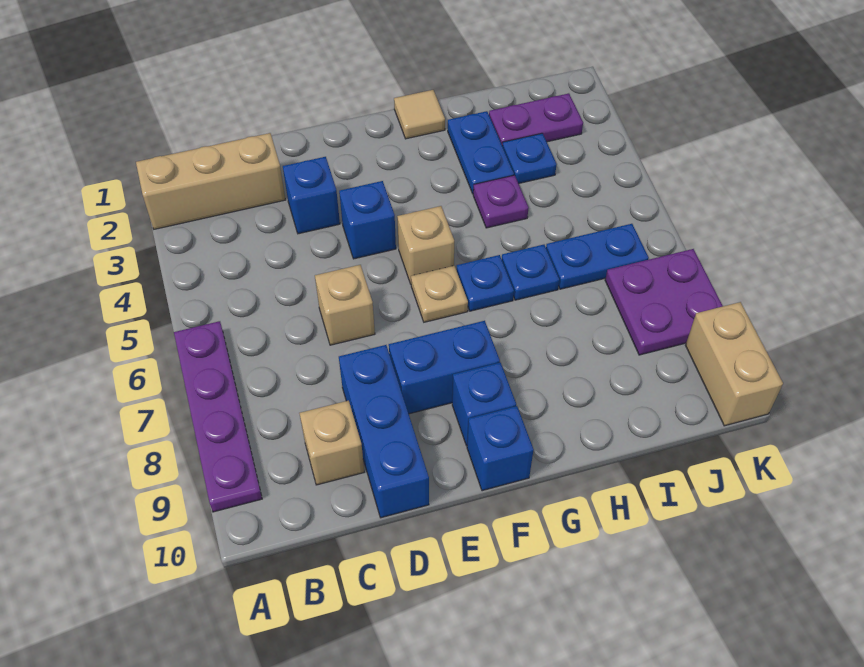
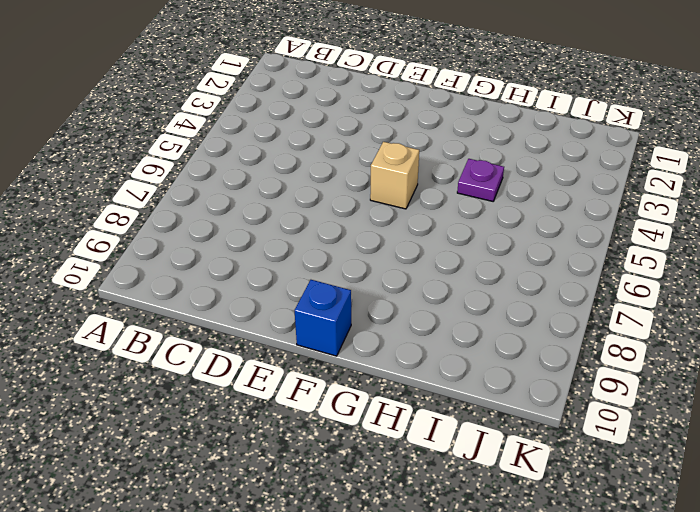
none -> tan brick A2:C2 level 1
none -> purple plate A6:A9 level 1
none -> tan brick C9 level 1

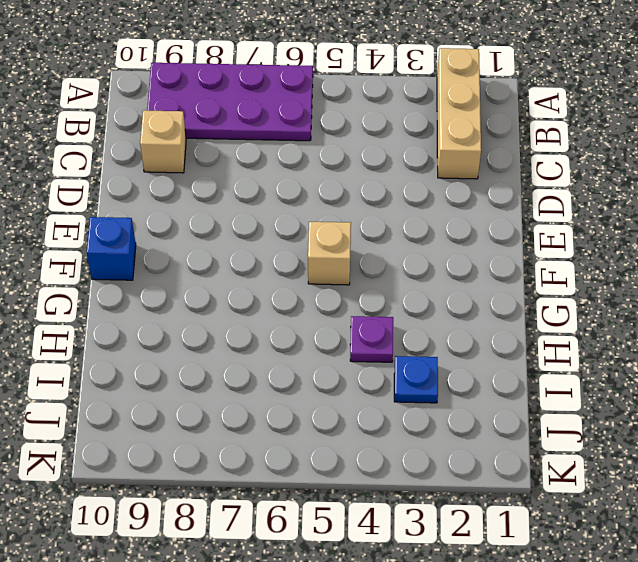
purple plate A6:B9 level 1 -> purple plate A6:A9 level 1
none -> blue brick D3 level 1
none -> tan brick D6 level 1
none -> blue brick D8:D10 level 1

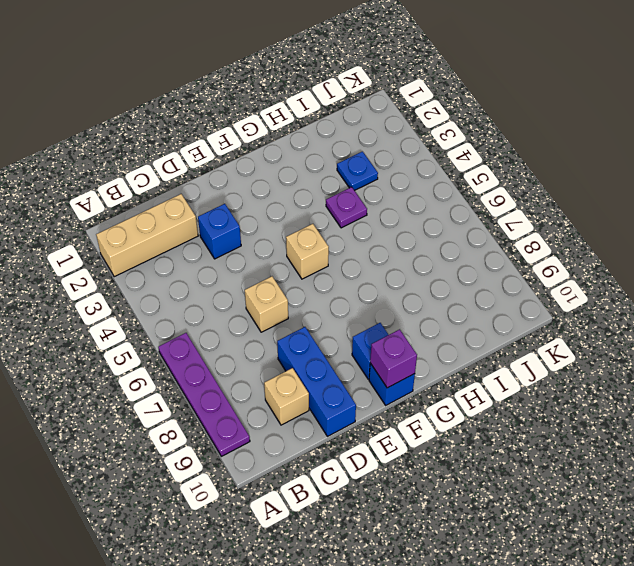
purple brick F10 level 2 -> none
none -> blue brick E4 level 1
none -> blue brick E8:F8 level 1
none -> tan plate F6 level 1

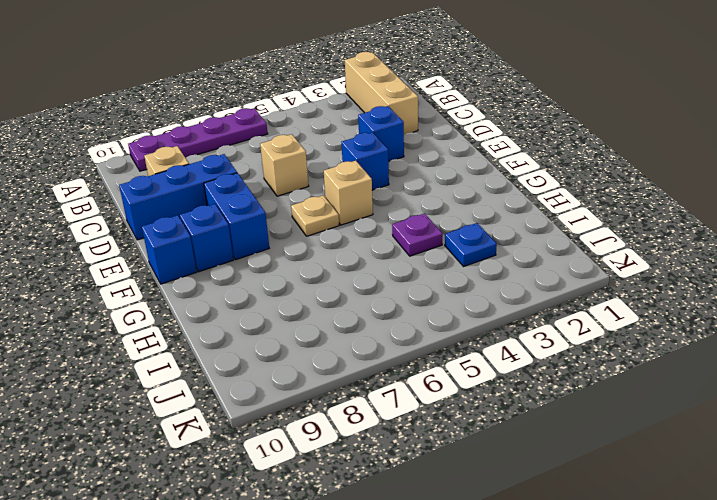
none -> tan tile G1 level 1
none -> blue plate G6 level 1
none -> blue plate H2:H3 level 1

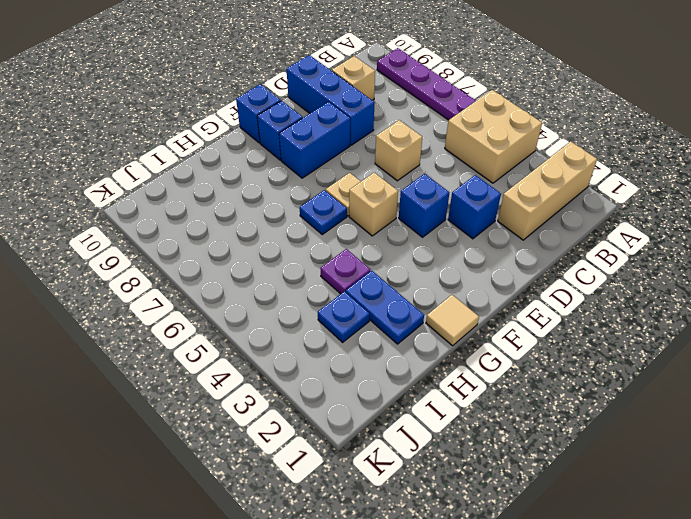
tan brick A4:B5 level 1 -> none
none -> blue plate H6 level 1
none -> purple plate I2:J2 level 1
none -> blue plate I6:J6 level 1

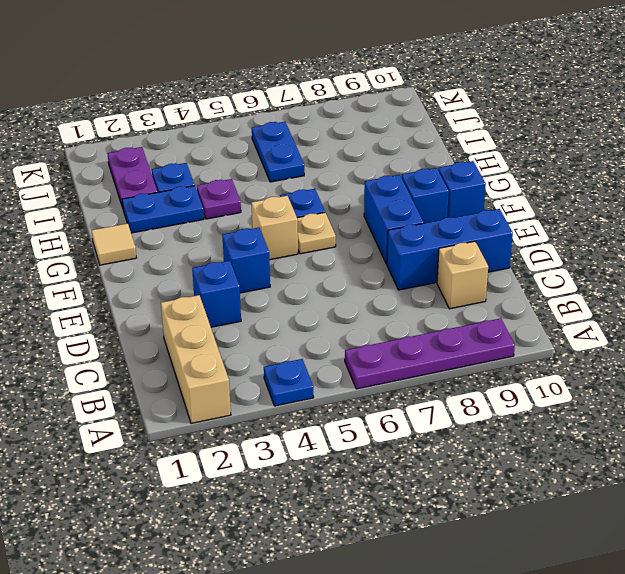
blue plate A4 level 1 -> blue plate H6 level 1
none -> tan brick D6 level 1
none -> purple plate J7:K8 level 1
none -> tan brick K9:K10 level 1

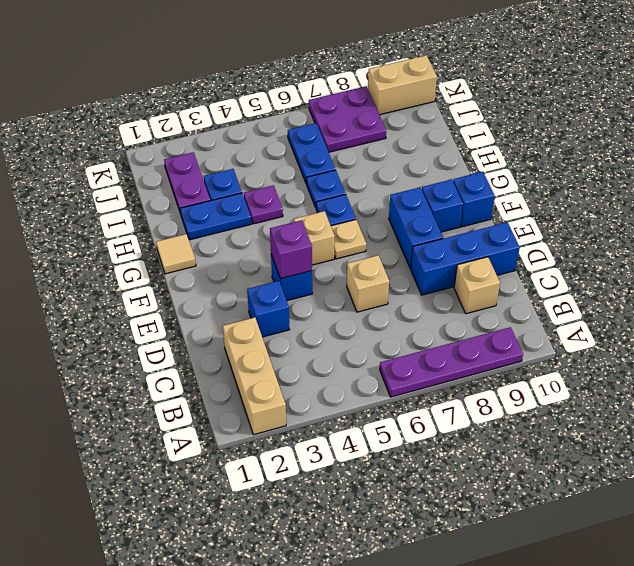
purple brick E4 level 2 -> none

